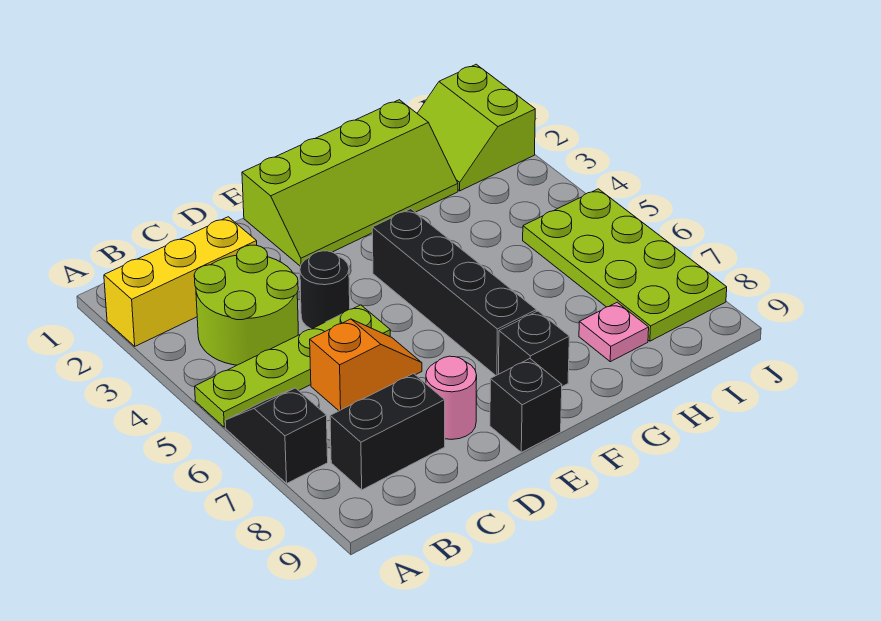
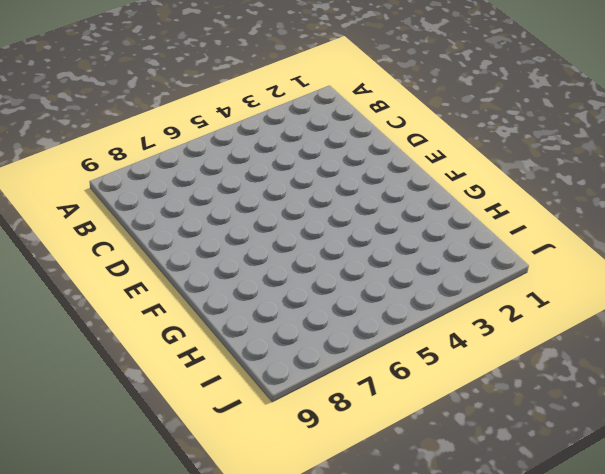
none -> yellow brick A2:C2 level 1
none -> lime plate A5:D5 level 1
none -> black slope A6:A7 level 1 top 7

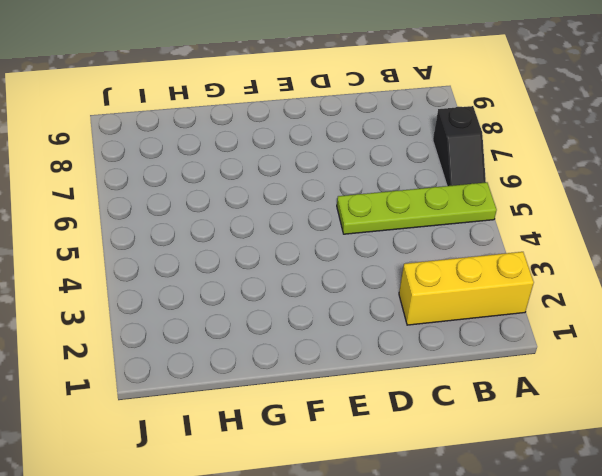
none -> lime round brick B3:C4 level 1
none -> black brick B8:C8 level 1
none -> orange slope C6:D6 level 1 top C

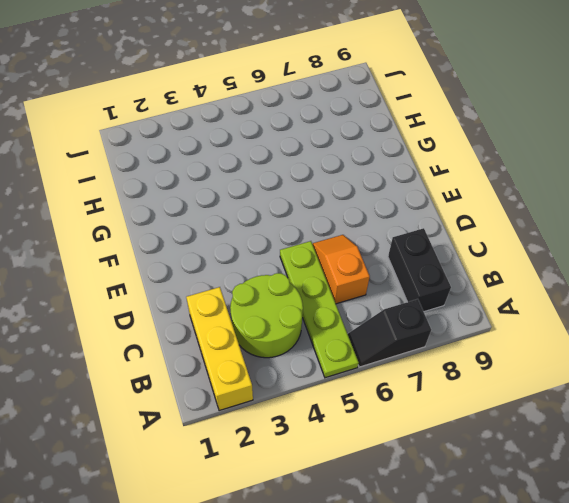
none -> black round brick D4 level 1
none -> pink round brick D8 level 1
none -> lime slope E1:H2 level 1 top 1

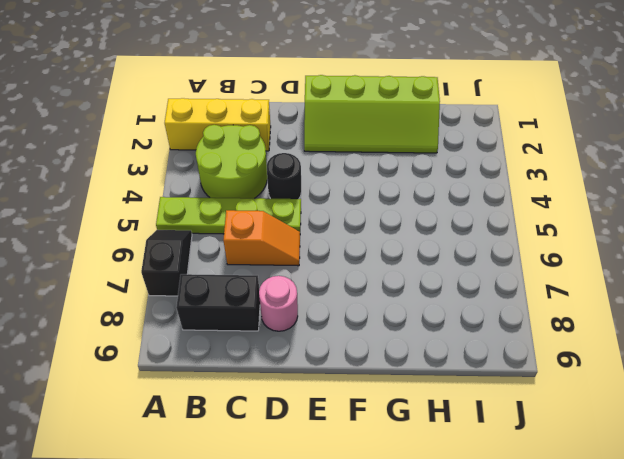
none -> black brick E9 level 1
none -> black brick F4:F7 level 1
none -> black brick F8 level 1

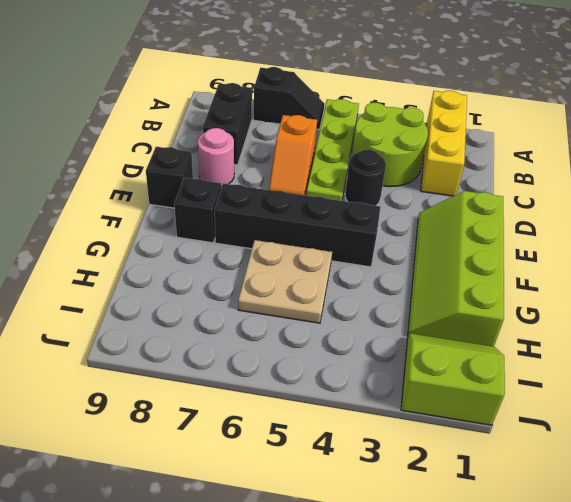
tan plate G5:H6 level 1 -> none
none -> pink plate H8 level 1
none -> lime plate I5:J8 level 1

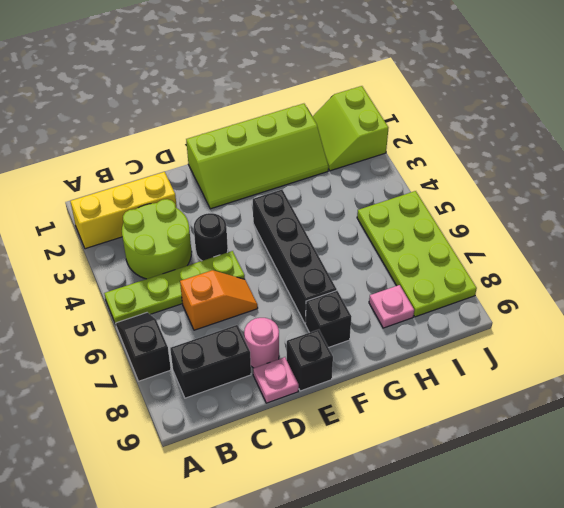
pink plate D9 level 1 -> none

